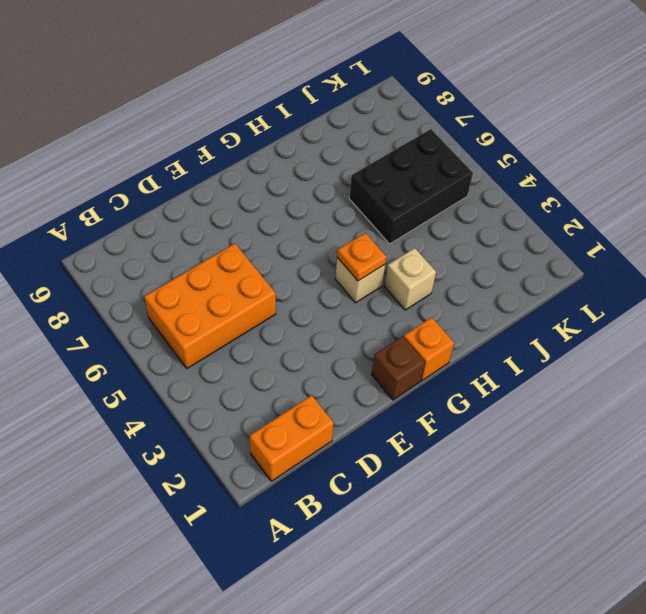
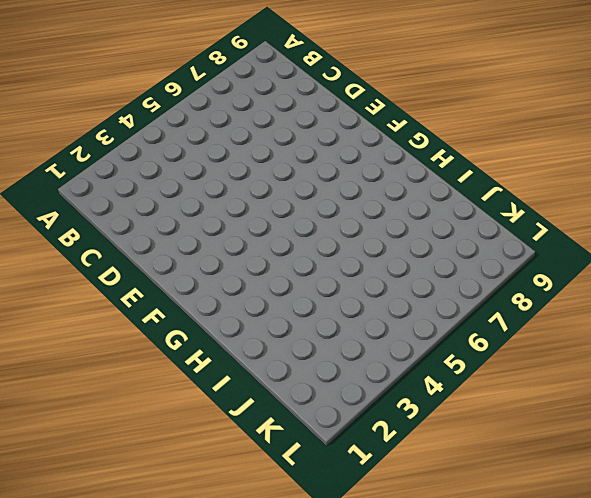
none -> orange brick B1:C1 level 1
none -> orange brick B5:D6 level 1

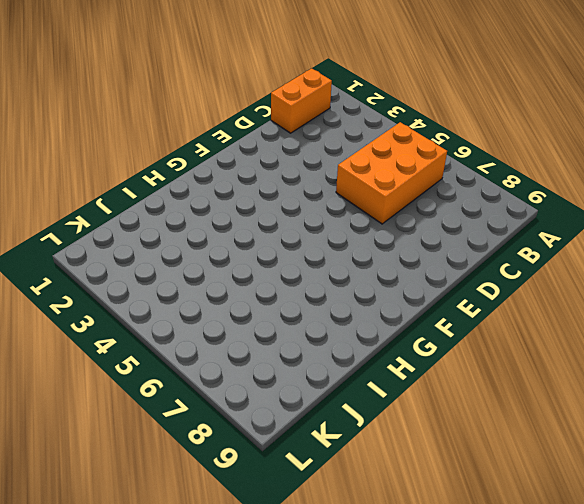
none -> brown brick F1 level 1
none -> orange brick G1 level 1

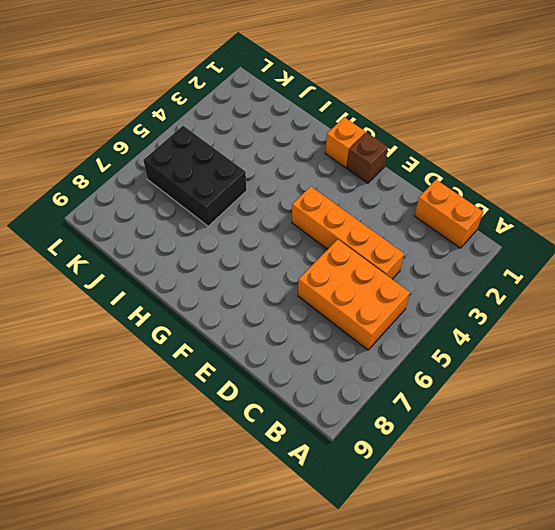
orange brick C4:F4 level 1 -> none
none -> tan brick G4 level 1
none -> tan brick H3 level 1

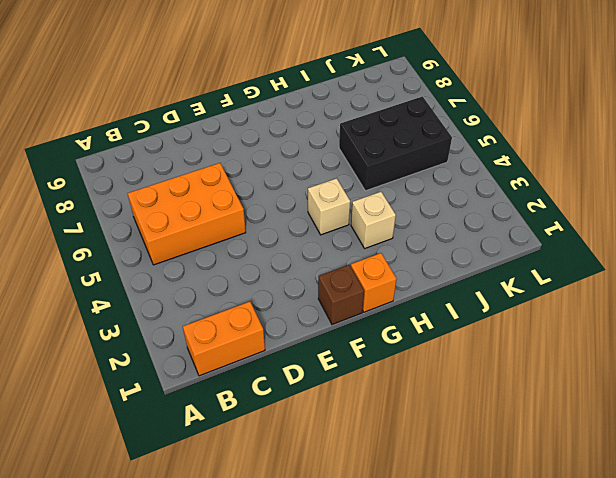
none -> orange plate G4 level 2

